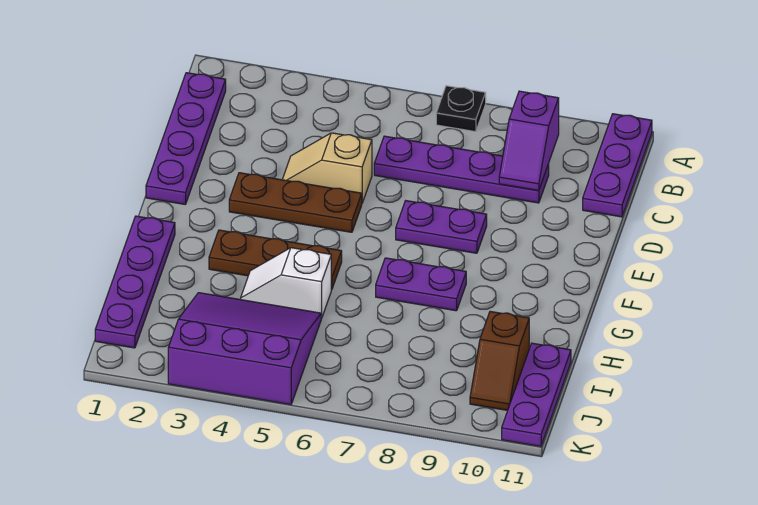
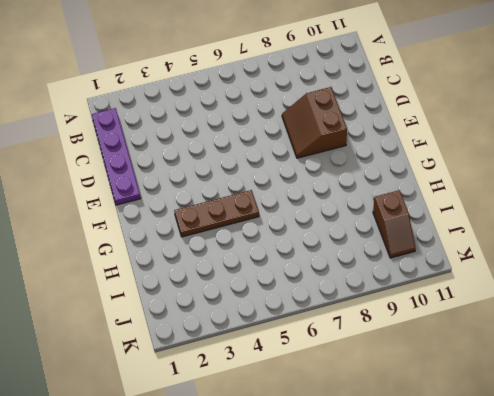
brown slope D8:E9 level 1 top 9 -> purple plate E7:E8 level 1
none -> black plate A7 level 1
none -> purple plate A11:C11 level 1
none -> purple plate C6:C9 level 1

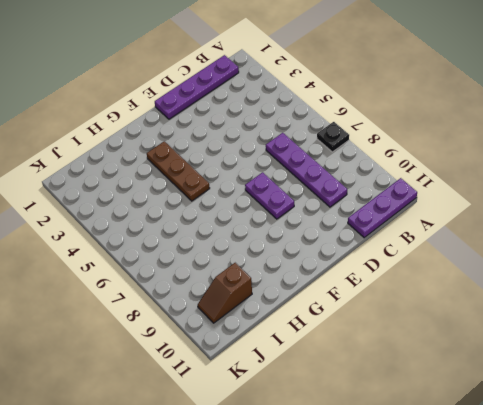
none -> tan slope D4:D5 level 1 top 5
none -> brown plate E3:E5 level 1
none -> purple plate G1:J1 level 1

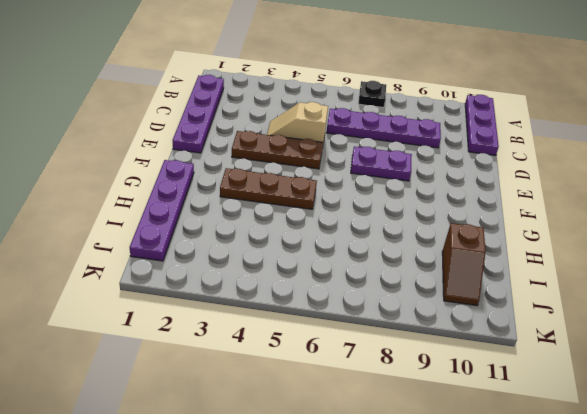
none -> purple plate G7:G8 level 1
none -> white slope H4:H5 level 1 top 5
none -> purple slope I3:K5 level 1 top K

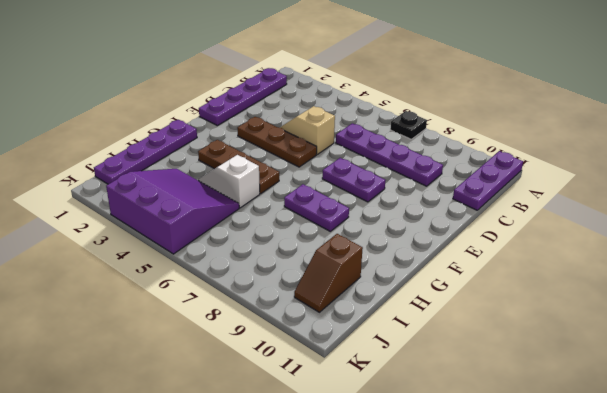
none -> purple plate I11:K11 level 1
none -> purple slope B9:C9 level 2 top B

